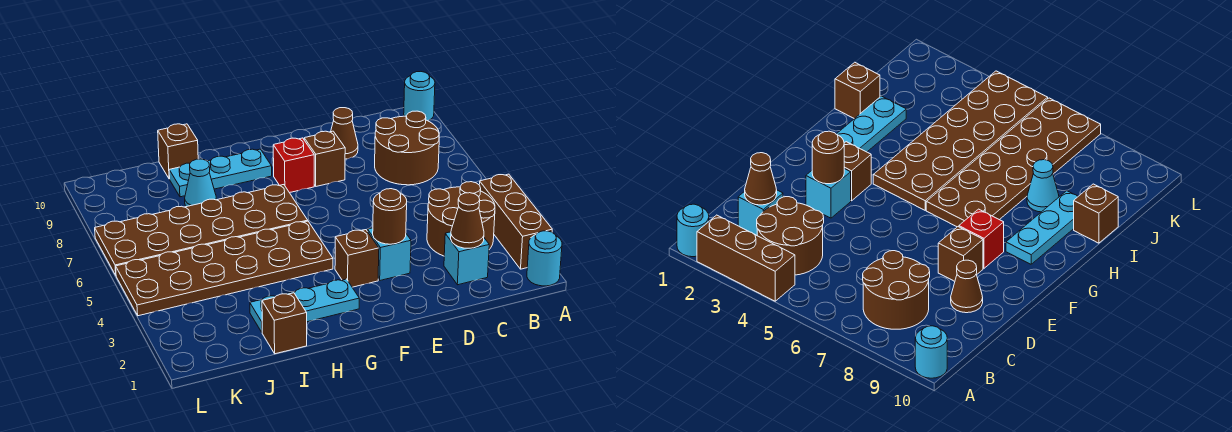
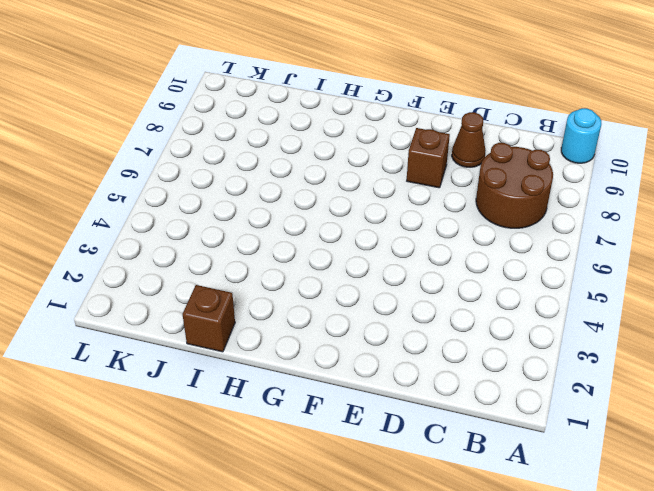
none -> cyan round brick A1 level 1
none -> brown brick A2:A4 level 1
none -> brown round brick B3:C4 level 1

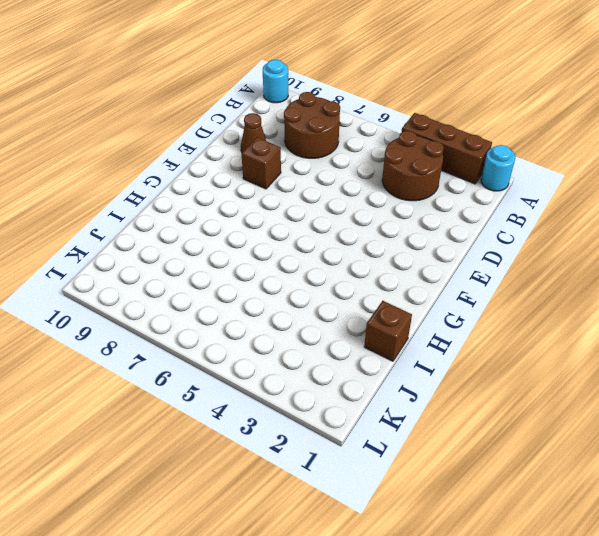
none -> cyan brick C2 level 1
none -> cyan brick E3 level 1
none -> brown brick F3 level 1

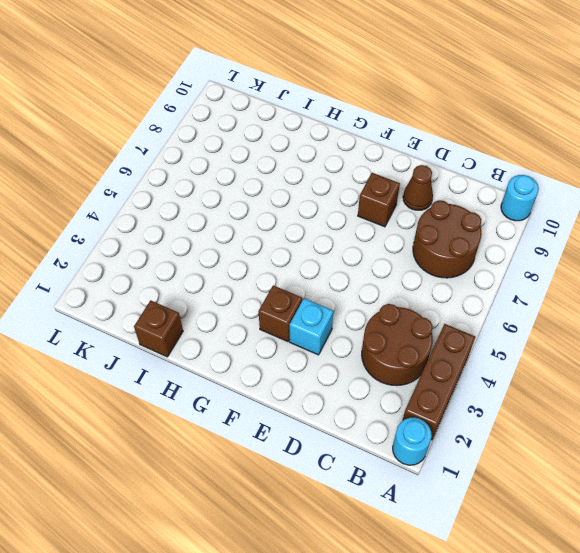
none -> cyan brick C2 level 1
none -> red brick F8 level 1
none -> cyan plate G2:I2 level 1

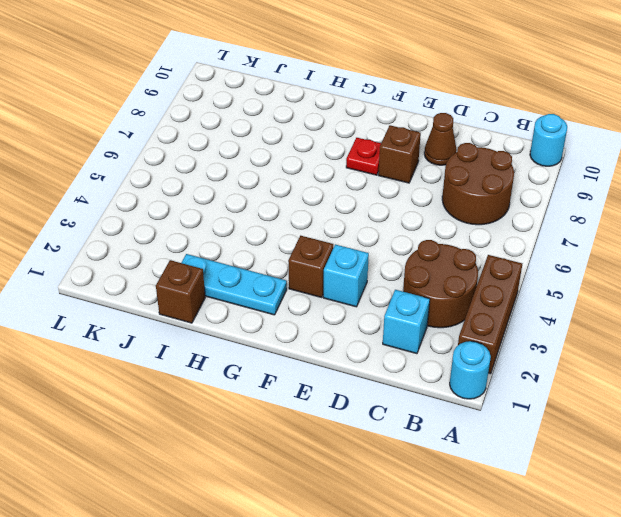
red plate F8 level 1 -> red brick F8 level 1
none -> brown plate G4:L5 level 1
none -> brown plate G6:L7 level 1
none -> cyan plate G9:I9 level 1

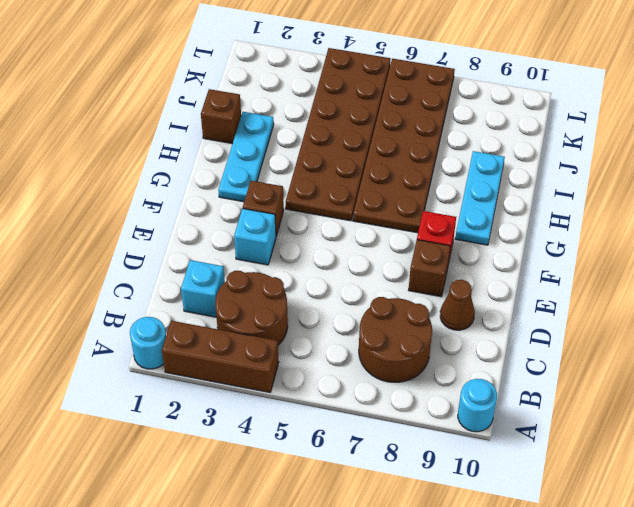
none -> cyan cone I8 level 1
none -> brown brick I10 level 1
none -> brown cone C2 level 2

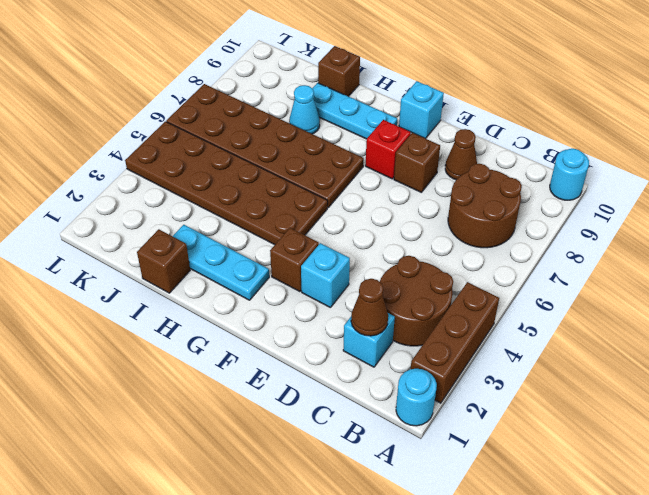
cyan brick F10 level 1 -> none
none -> brown round brick E3 level 2

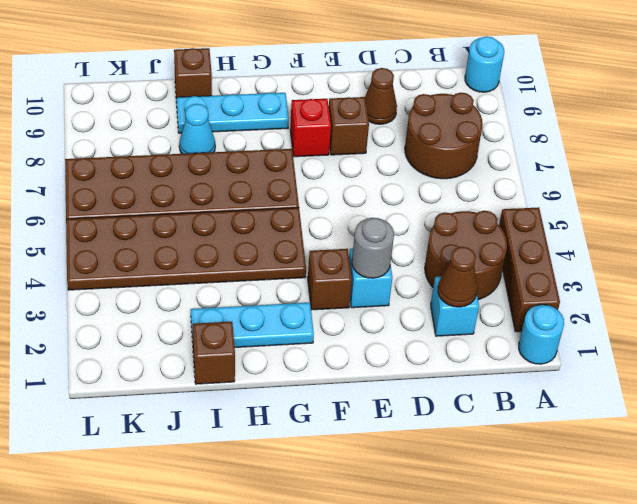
grey round brick E3 level 2 -> brown round brick E3 level 2

